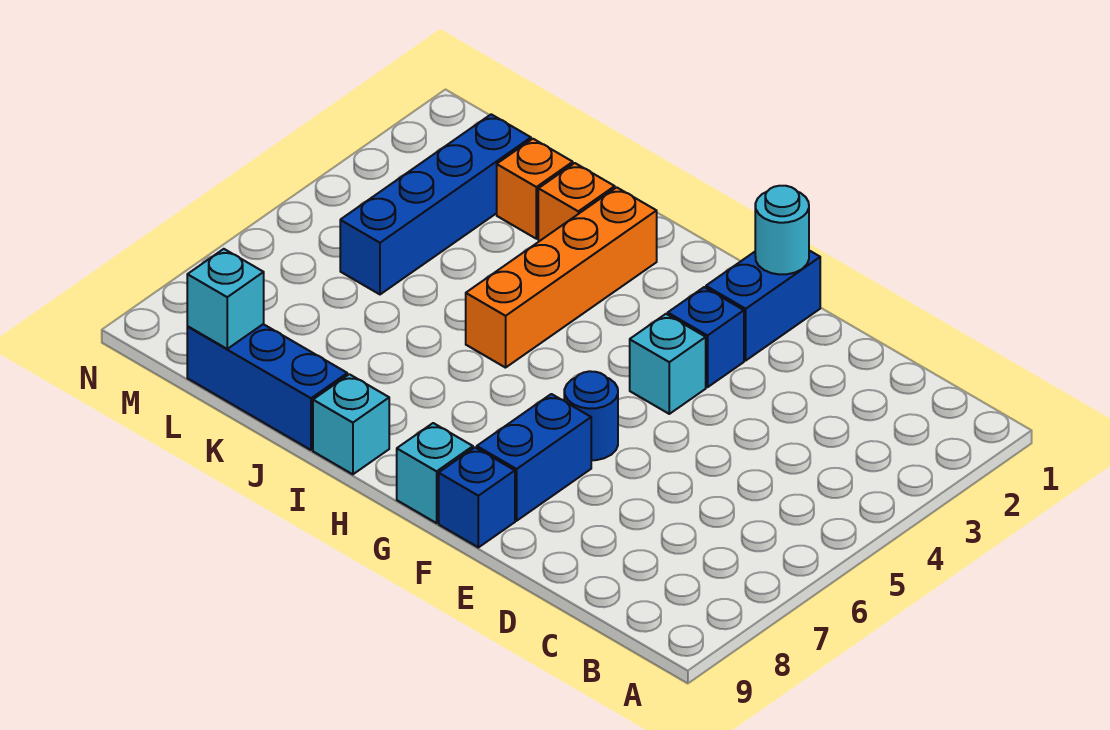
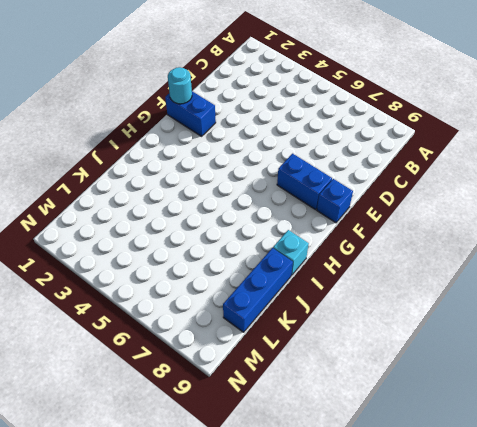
none -> blue brick F3 level 1
none -> cyan brick F4 level 1
none -> blue round brick F6 level 1

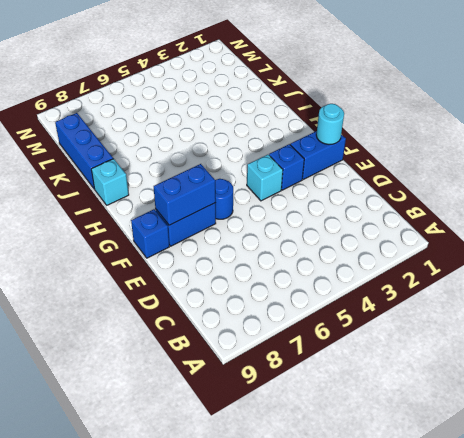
blue brick F7:F8 level 2 -> none
none -> cyan brick G9 level 1
none -> orange brick I2:I5 level 1
none -> orange brick J2 level 1

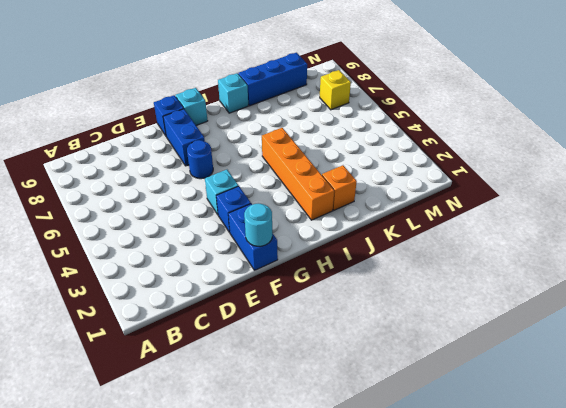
yellow brick M7 level 1 -> none
none -> orange brick K2 level 1
none -> blue brick L2:L5 level 1
none -> cyan brick L9 level 2

